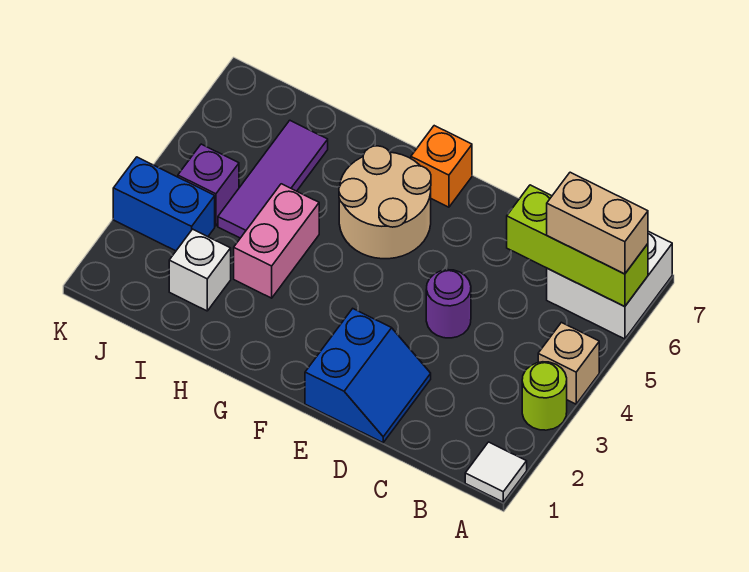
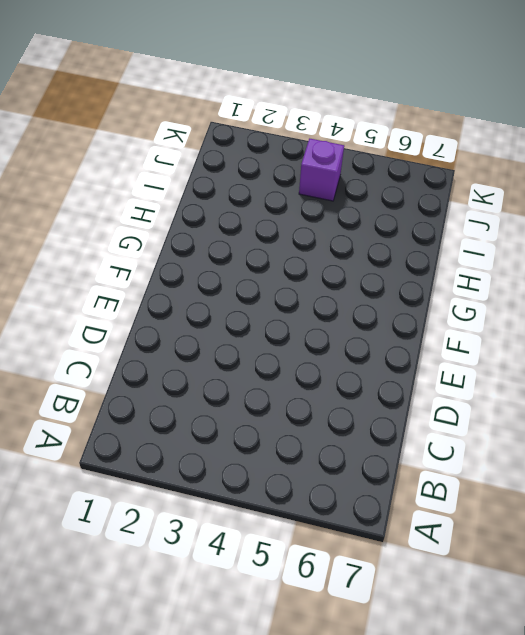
none -> white tile A1 level 1
none -> lime round brick A3 level 1
none -> tan brick A4 level 1

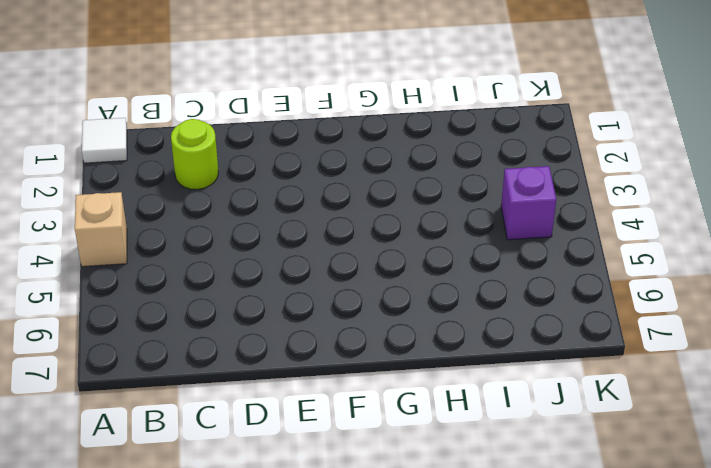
lime round brick C2 level 1 -> lime round brick A3 level 1
none -> white brick A6:B7 level 1
none -> blue slope D1:E2 level 1 top E
none -> purple round brick D4 level 1

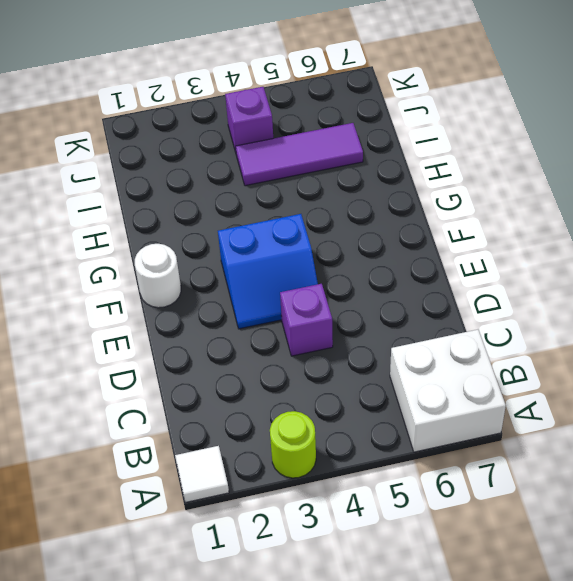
purple brick D4 level 1 -> purple round brick D4 level 1
blue slope E3:F4 level 1 top F -> blue slope D1:E2 level 1 top E
white round brick F1 level 1 -> none
none -> tan brick A4 level 1
none -> tan round brick F5:G6 level 1
none -> orange brick F7 level 1

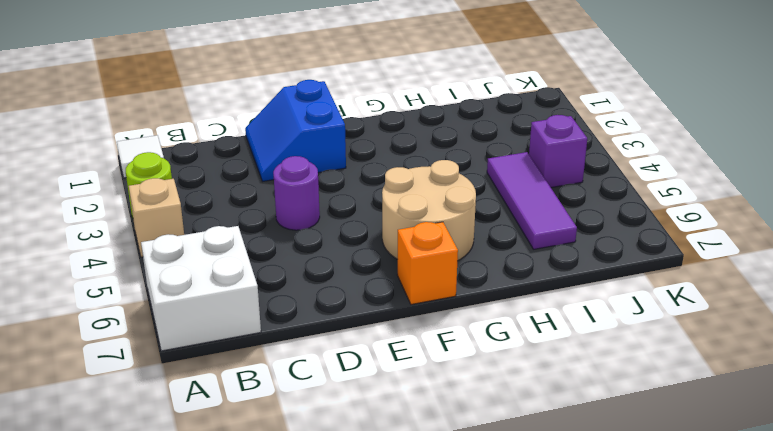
none -> pink brick H3:H4 level 1
none -> white brick I2 level 1
none -> blue brick J3:K3 level 1

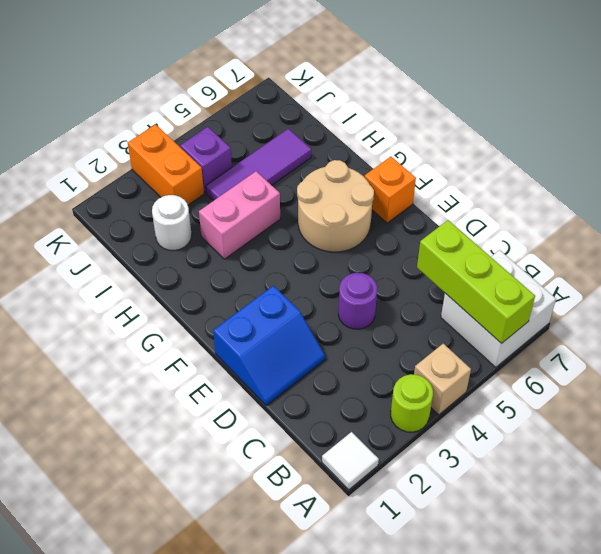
white round brick I2 level 1 -> white brick I2 level 1
orange brick J3:K3 level 1 -> blue brick J3:K3 level 1
none -> tan brick A6:B6 level 3

